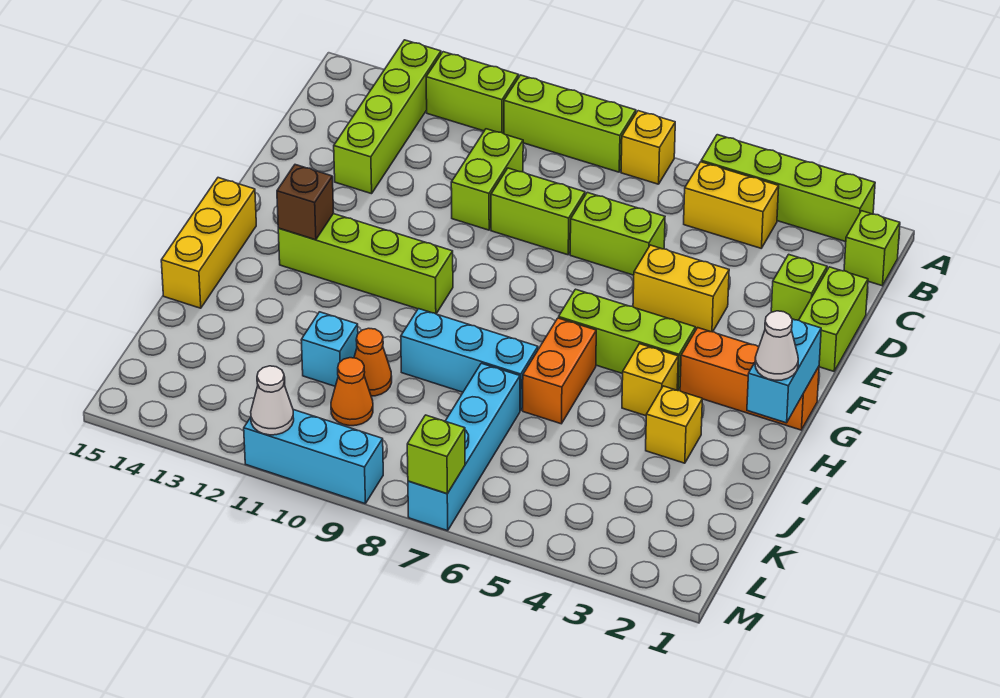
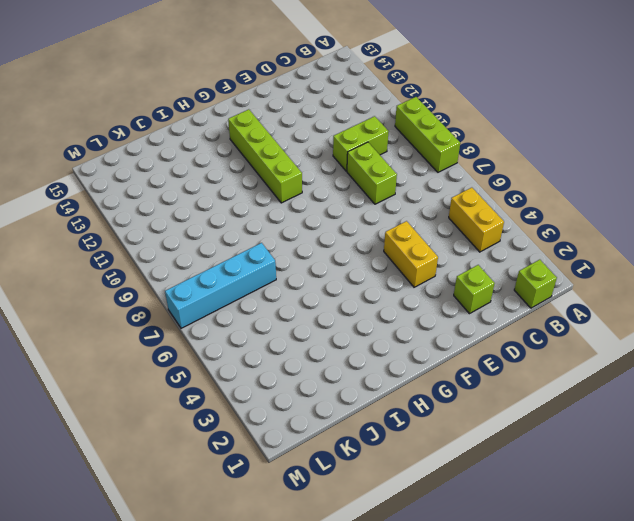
none -> lime brick A2:A5 level 1
none -> yellow brick A7 level 1
none -> lime brick A11:A12 level 1
none -> lime brick A13:D13 level 1

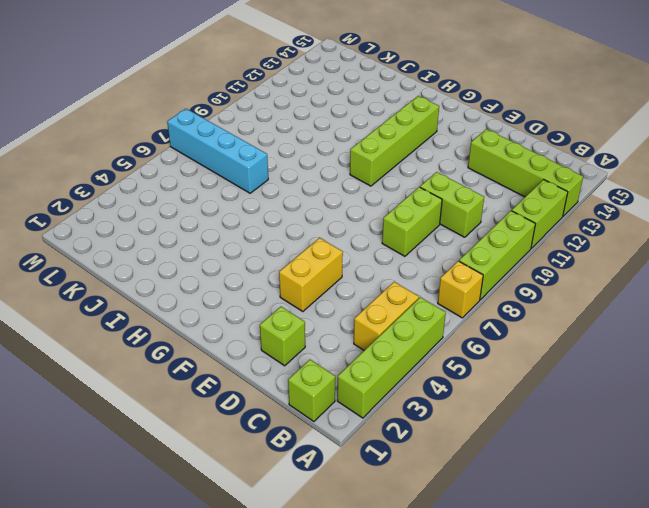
none -> lime brick D1:E1 level 1
none -> lime brick D6:D7 level 1
none -> orange brick G1:G3 level 1
none -> lime brick G4:G6 level 1

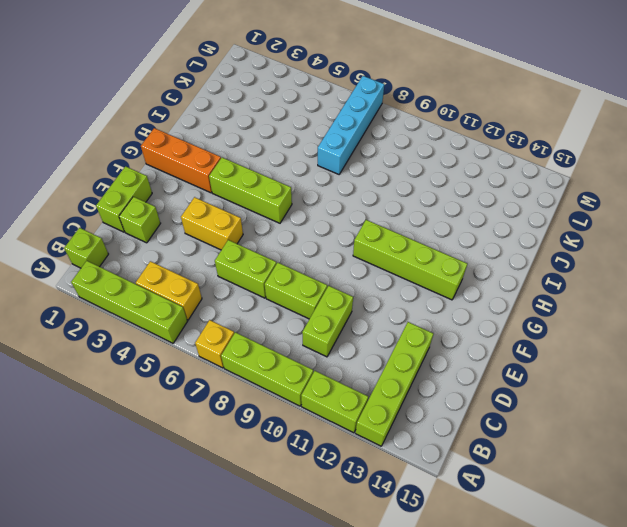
none -> yellow brick G15:I15 level 1
none -> yellow brick H4 level 1
none -> orange brick H6:I6 level 1
none -> yellow brick I3 level 1

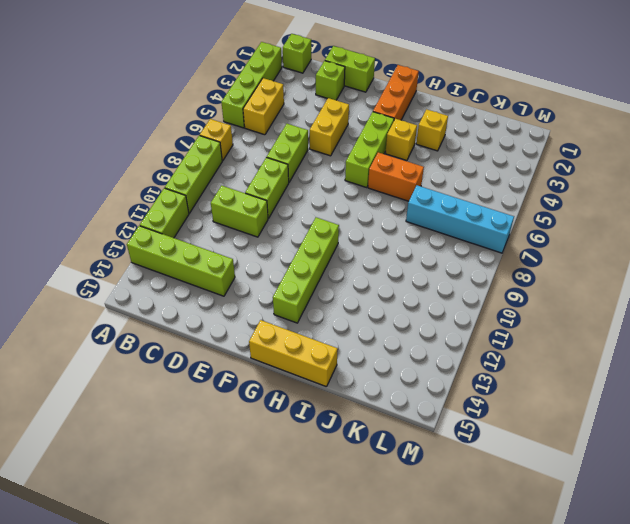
none -> cyan brick I7:I9 level 1
none -> orange cone J10 level 1
none -> cyan brick J11 level 1
none -> orange cone K10 level 1

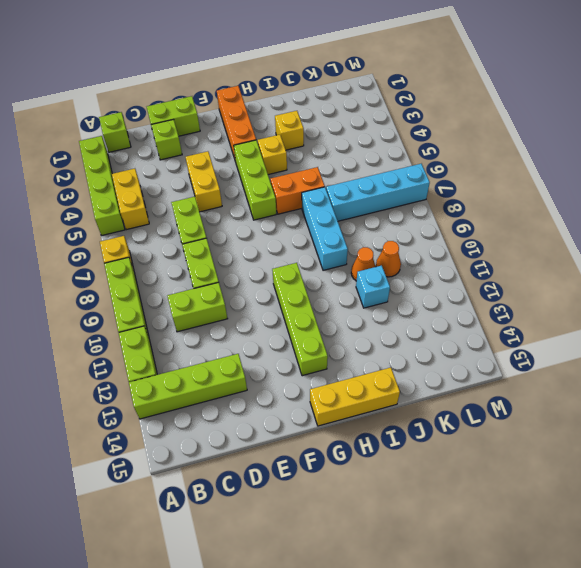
none -> cyan brick M9:M11 level 1
none -> cyan brick G1:H1 level 2
none -> brown brick G13 level 2
none -> lime brick M7 level 2

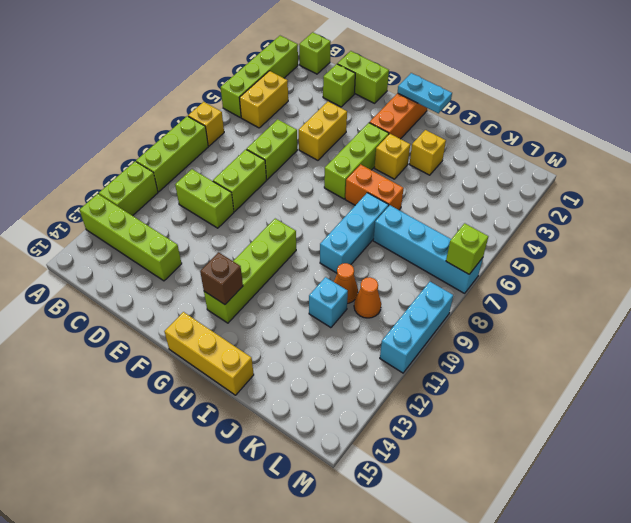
cyan plate G1:H1 level 2 -> cyan brick G1:H1 level 2
none -> white cone M11 level 2
none -> white cone H1 level 3

